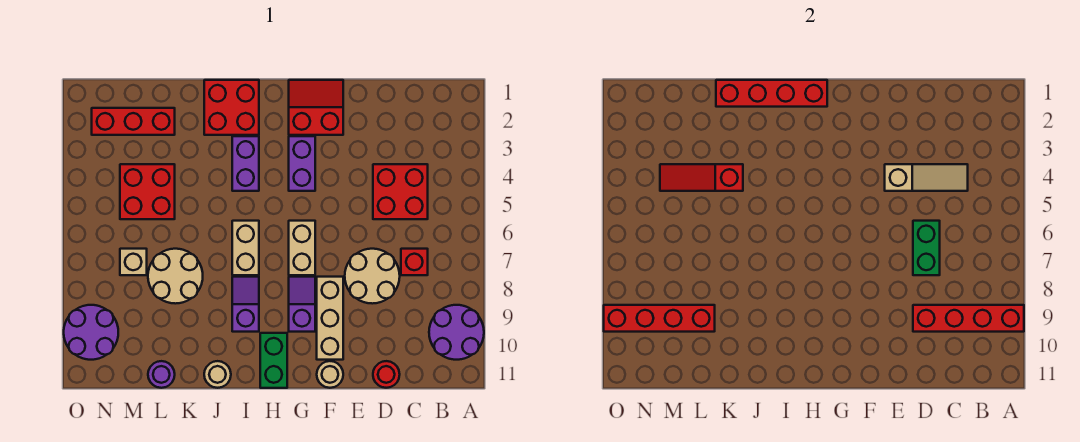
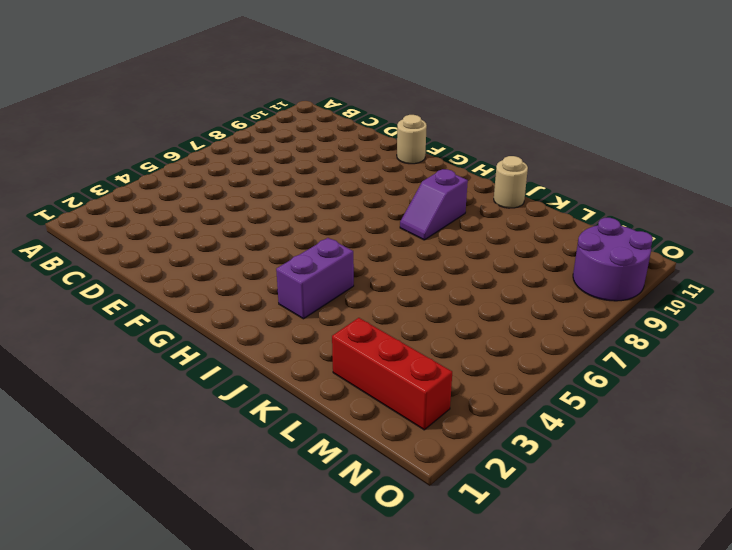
none -> purple round brick A9:B10 level 1
none -> red brick C4:D5 level 1
none -> red brick C7 level 1

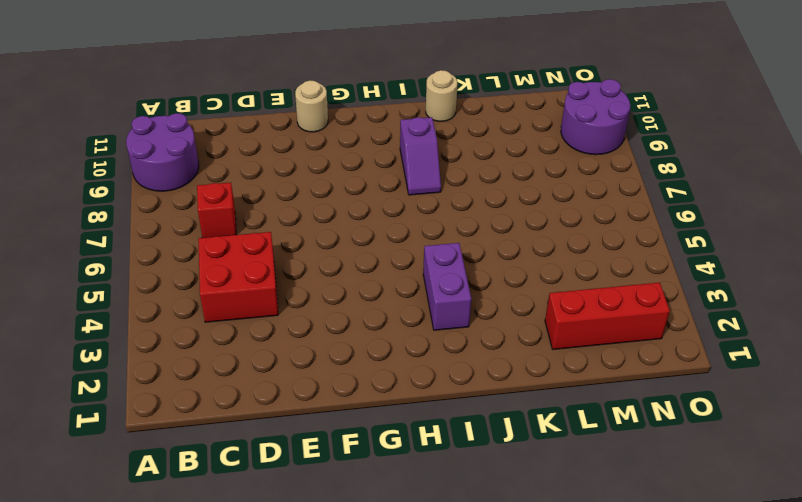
none -> tan round brick D7:E8 level 1
none -> red round brick D11 level 1
none -> red slope F1:G2 level 1 top 2

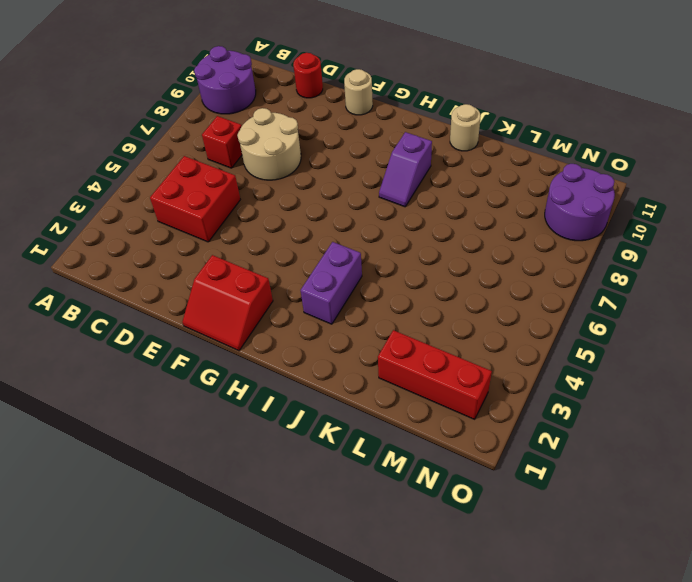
none -> tan brick F8:F10 level 1
none -> purple brick G3:G4 level 1
none -> tan brick G6:G7 level 1

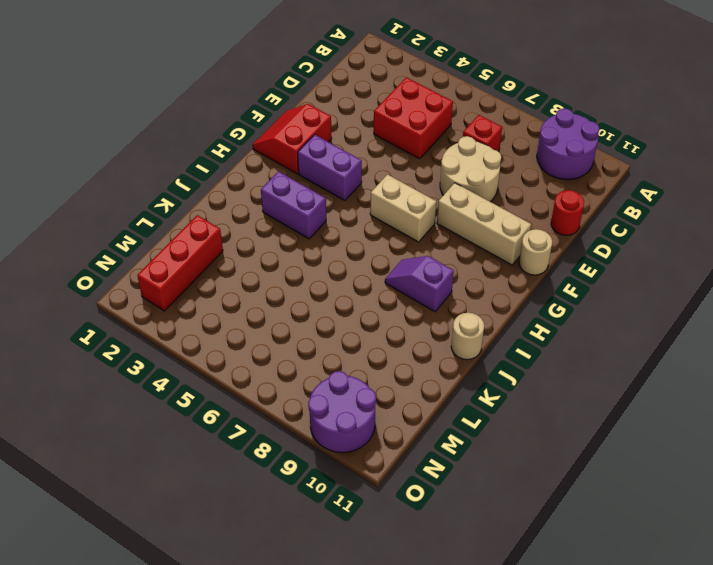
none -> purple slope G8:G9 level 1 top 9
none -> green brick H10:H11 level 1
none -> red brick I1:J2 level 1

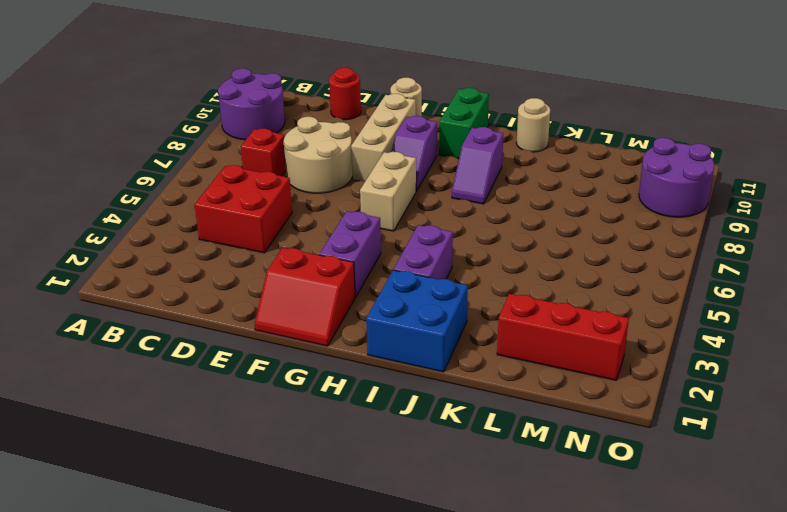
blue brick I1:J2 level 1 -> red brick I1:J2 level 1
none -> tan brick I6:I7 level 1
none -> tan round brick K7:L8 level 1
none -> red brick L4:M5 level 1

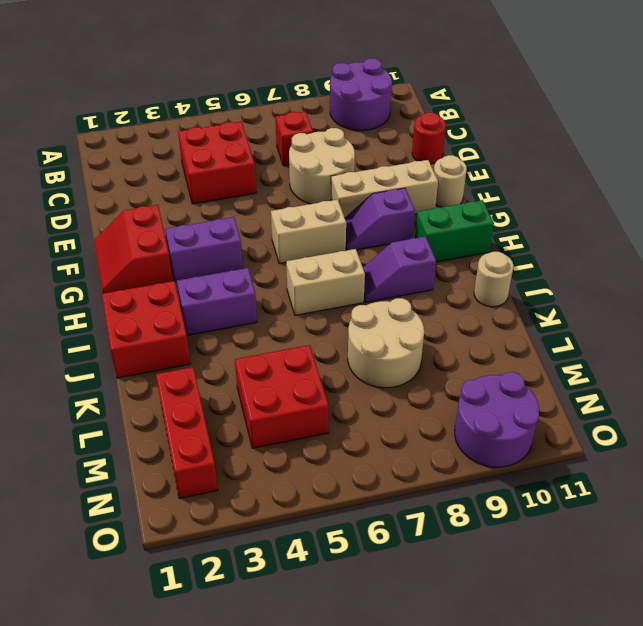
none -> purple round brick L11 level 1
none -> tan brick M7 level 1
none -> red brick A9:D9 level 2

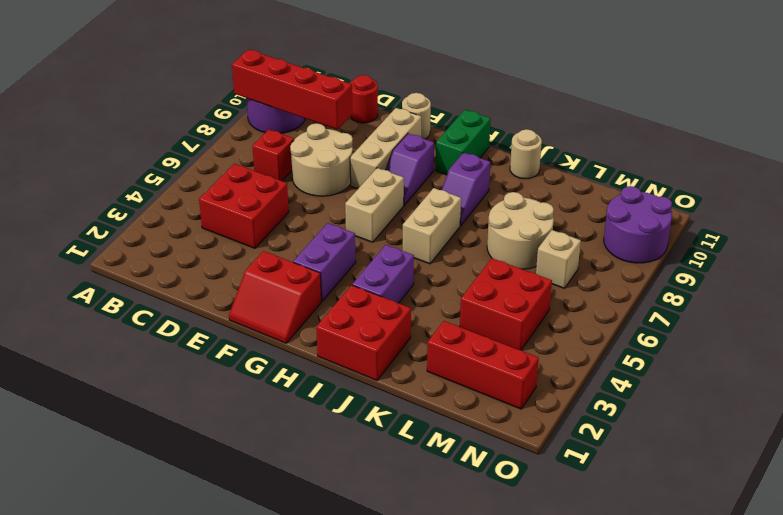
none -> purple round brick L11 level 1
none -> tan slope C4:E4 level 2 top E
none -> green brick D6:D7 level 2

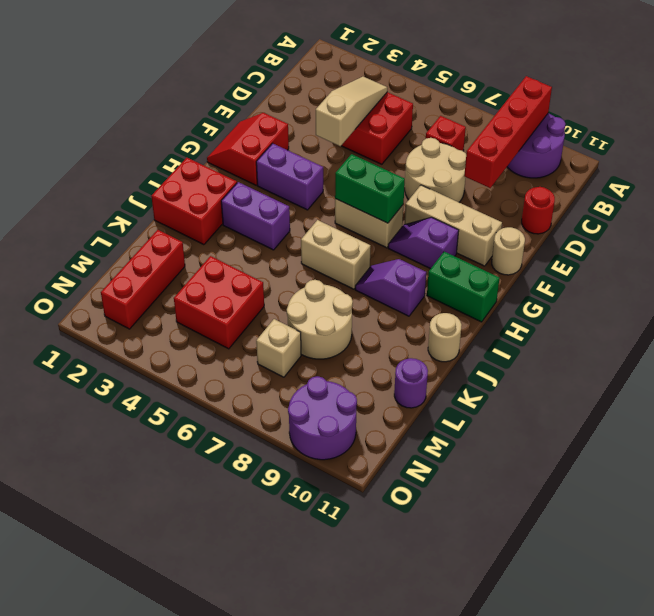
green brick G6:G7 level 2 -> green brick D6:D7 level 2
none -> red brick H1:K1 level 2
none -> red slope K4:M4 level 2 top K
none -> red brick L9:O9 level 2

